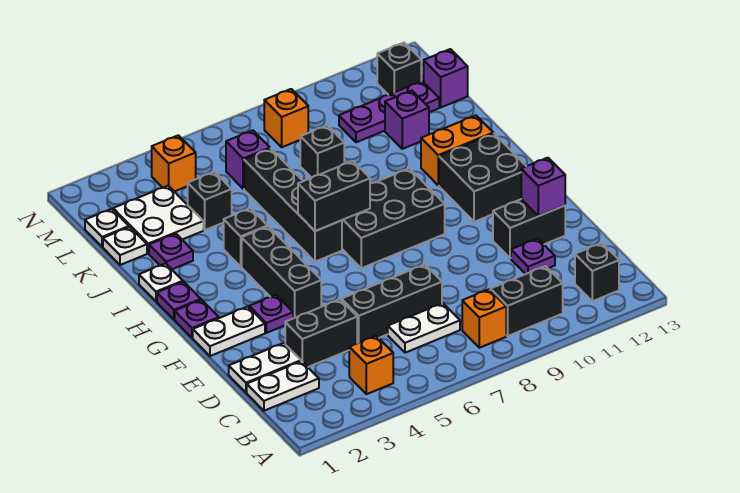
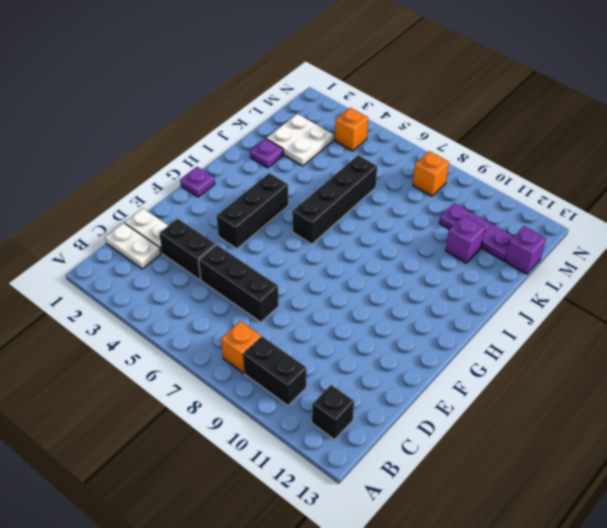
none -> orange brick B4 level 1
none -> white plate C6:C7 level 1
none -> purple plate D11 level 1
none -> black brick E11:E12 level 1

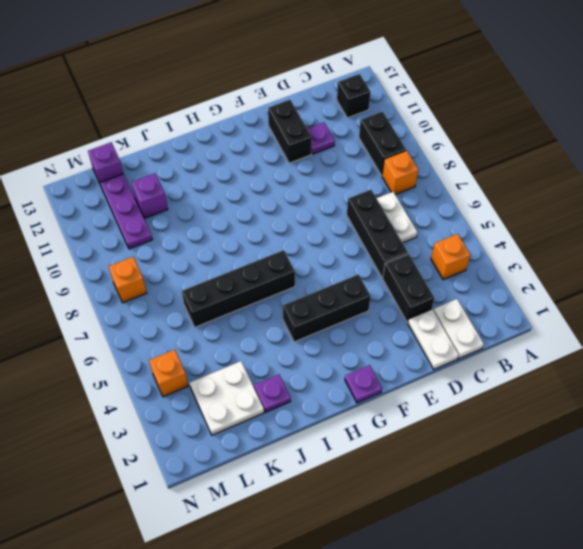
none -> white plate F1:F2 level 1
none -> purple plate F3 level 1
none -> black brick G7:H9 level 1
none -> black brick G11:H12 level 1

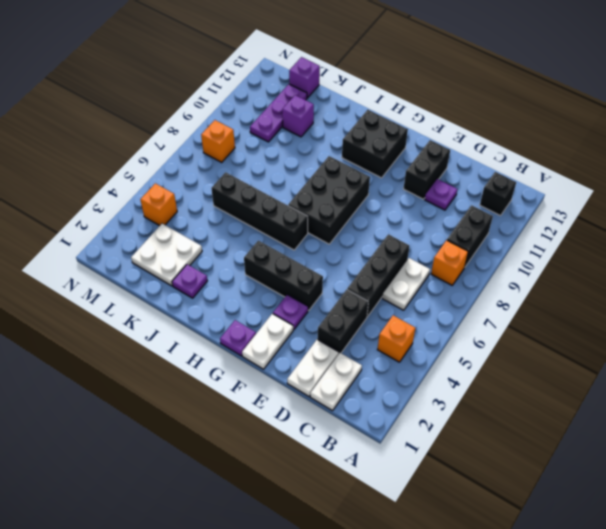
none -> purple plate H1 level 1
none -> white plate I1 level 1
none -> black brick I4 level 1
none -> orange brick I11:I12 level 1

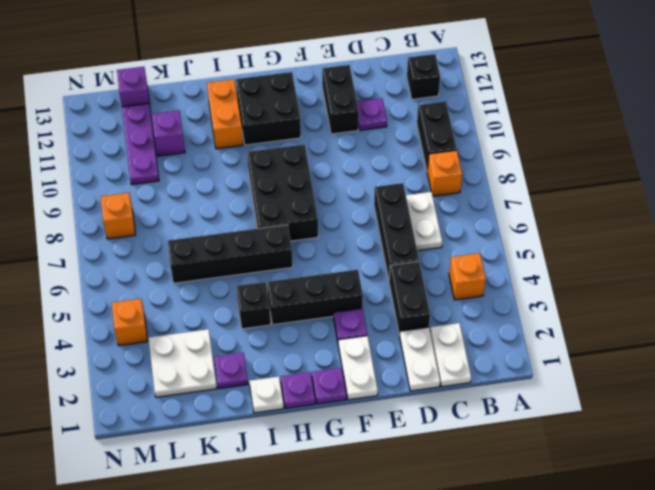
none -> white plate K1 level 1
none -> black brick K4 level 1
none -> black brick K8 level 1
none -> white plate L1 level 1

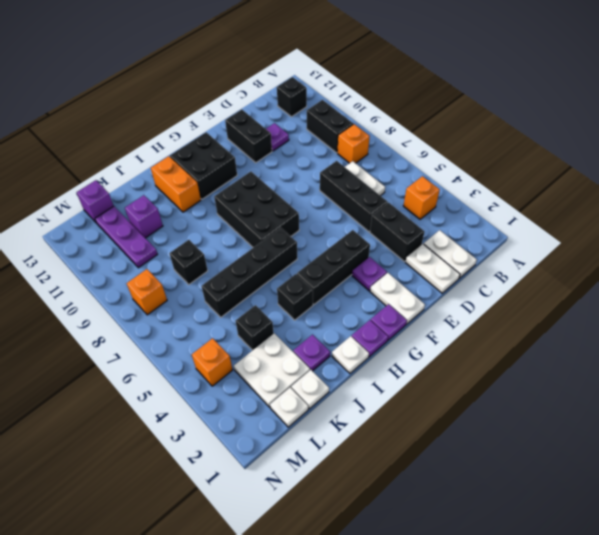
none -> purple brick L6 level 1
none -> black brick M12 level 1
none -> purple brick E12 level 2
none -> black brick H6:H7 level 2

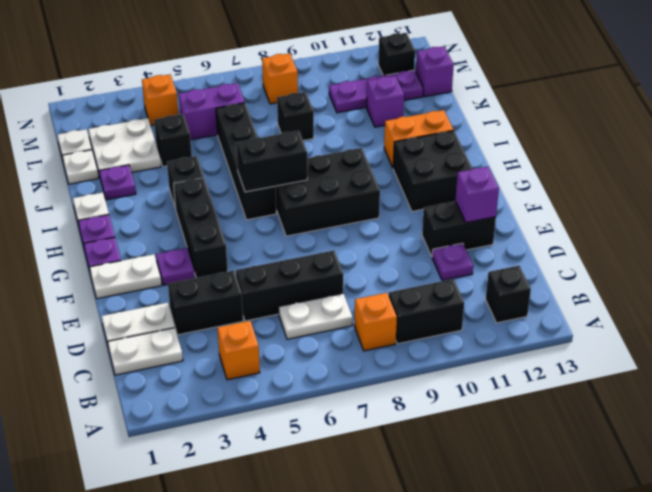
purple brick L5:L6 level 1 -> purple brick L6 level 1

